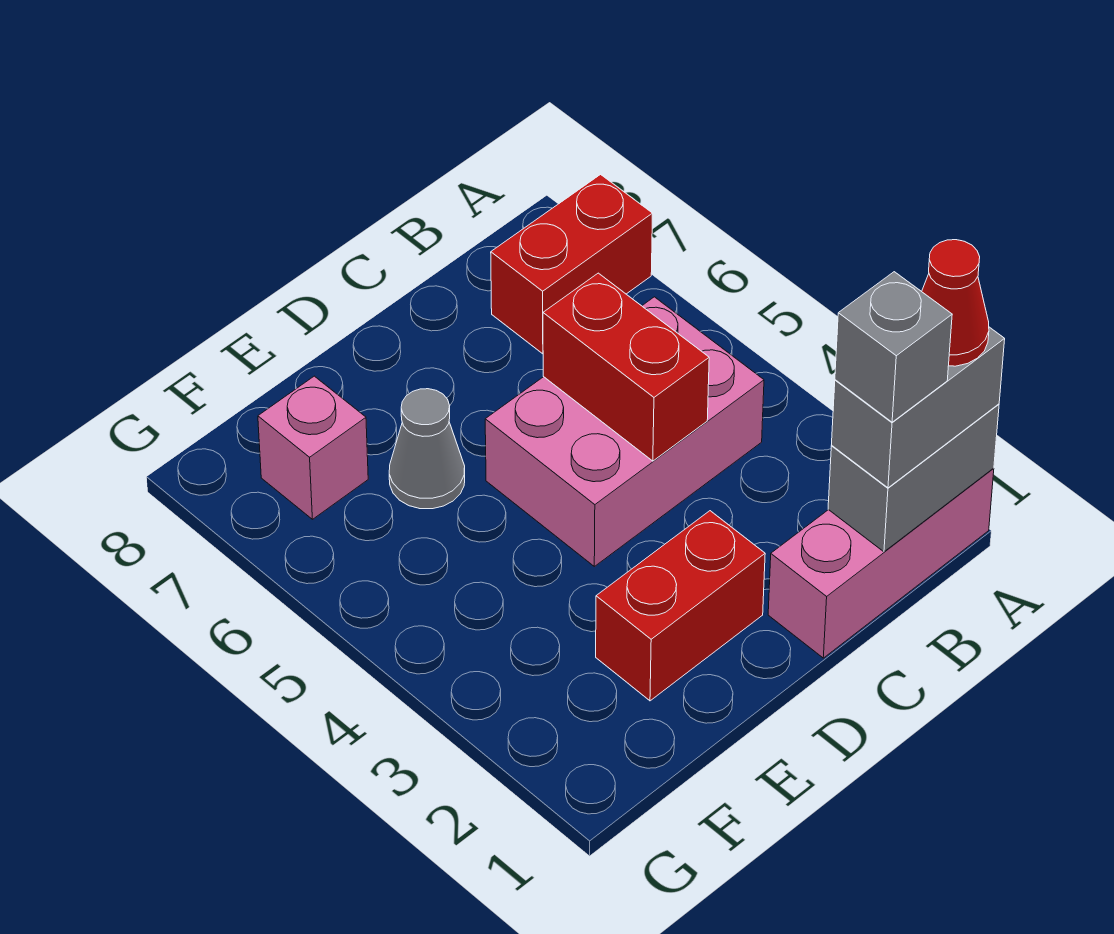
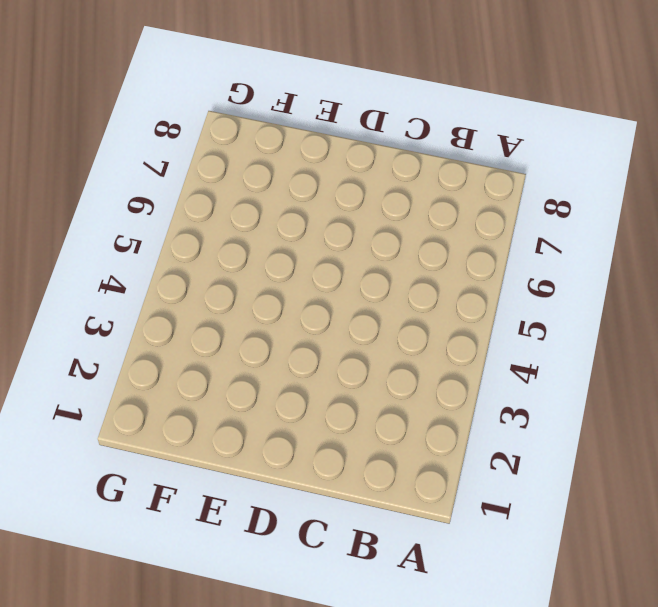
none -> pink brick A1:C1 level 1
none -> red brick A7:B7 level 1

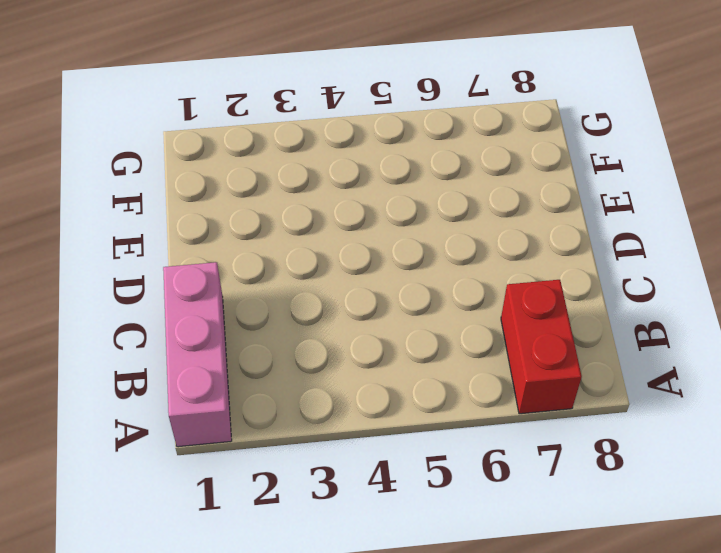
none -> pink brick B4:D5 level 1
none -> red brick D2:E2 level 1

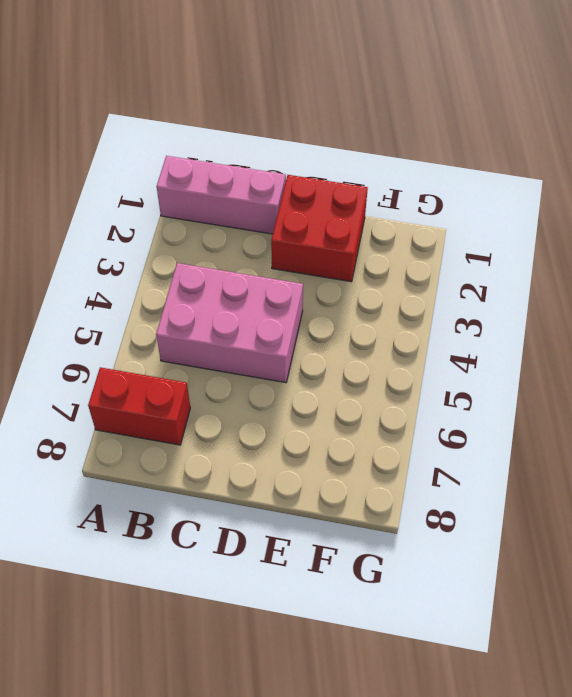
red brick D1:E2 level 1 -> red brick D2:E2 level 1
none -> grey cone E6 level 1
none -> pink brick F7 level 1

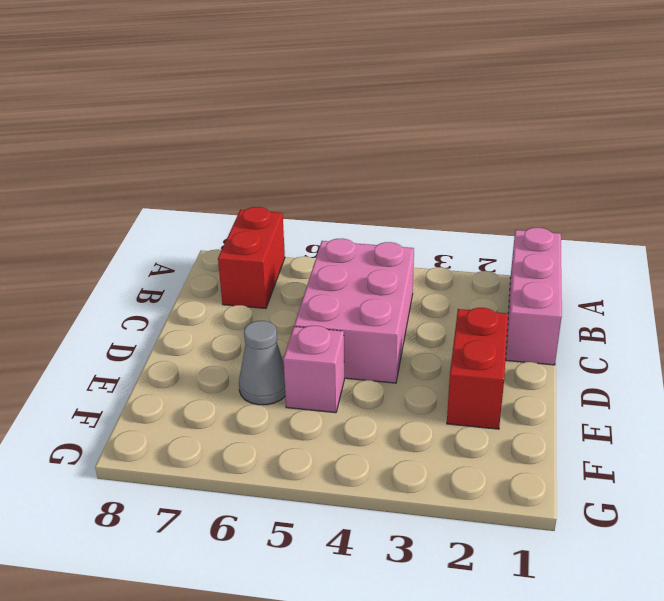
pink brick E5 level 1 -> pink brick F7 level 1
none -> grey brick A1:B1 level 2
none -> red brick C4:C5 level 2

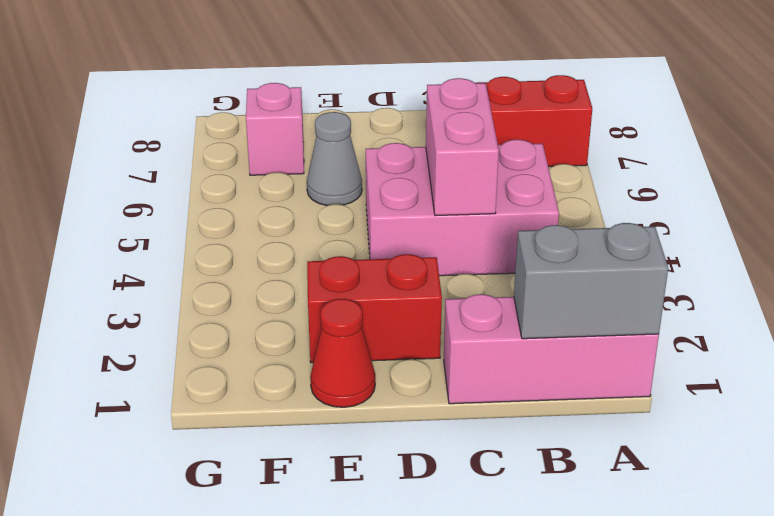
pink brick C4:C5 level 2 -> red brick C4:C5 level 2
red cone E1 level 1 -> red cone A1 level 4
none -> grey brick A1:B1 level 3
none -> grey brick B1 level 4

